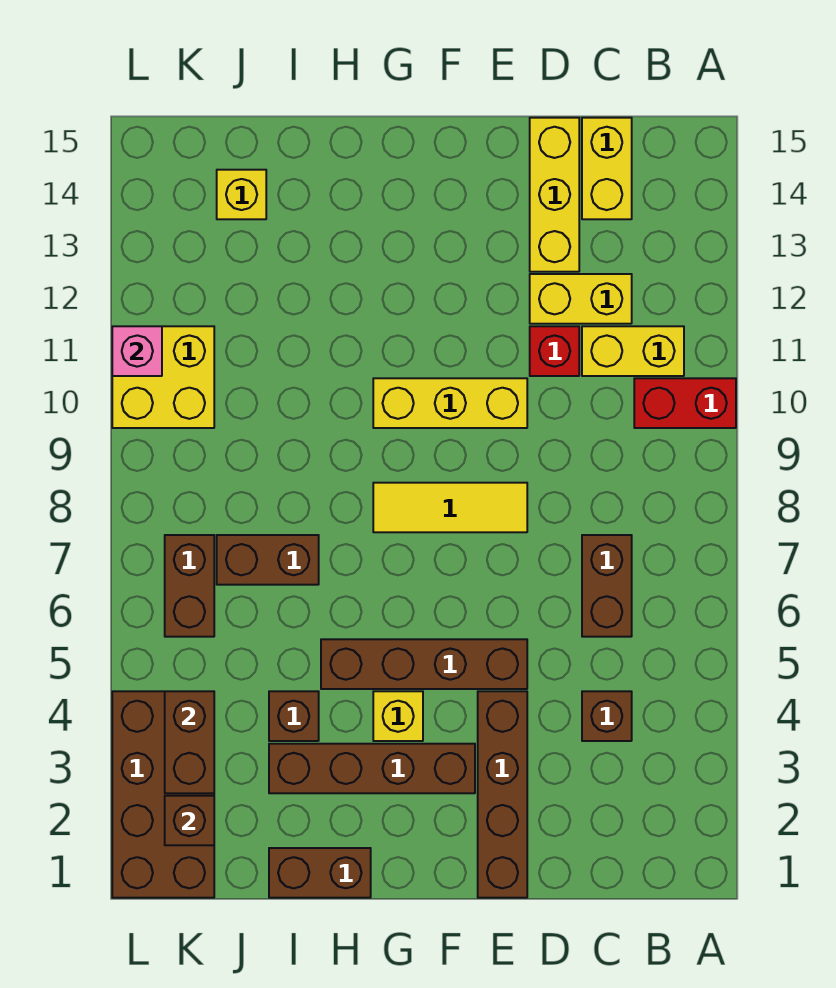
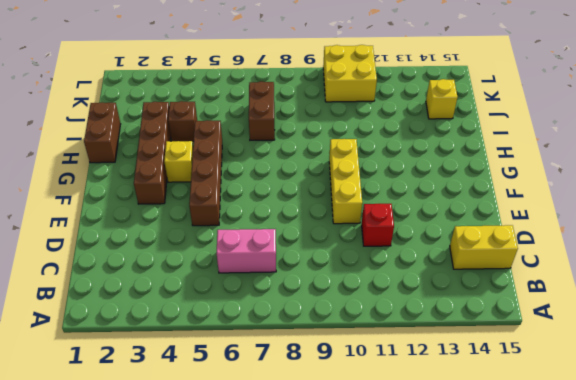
pink brick C6:C7 level 1 -> brown brick C6:C7 level 1
none -> red brick A10:B10 level 1
none -> yellow brick B11:C11 level 1
none -> brown brick C4 level 1

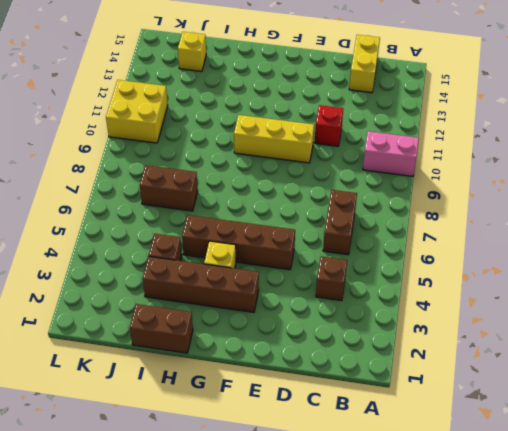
pink brick A10:B10 level 1 -> red brick A10:B10 level 1
none -> yellow brick B11:C11 level 1
none -> yellow brick C12:D12 level 1
none -> yellow brick D13:D15 level 1

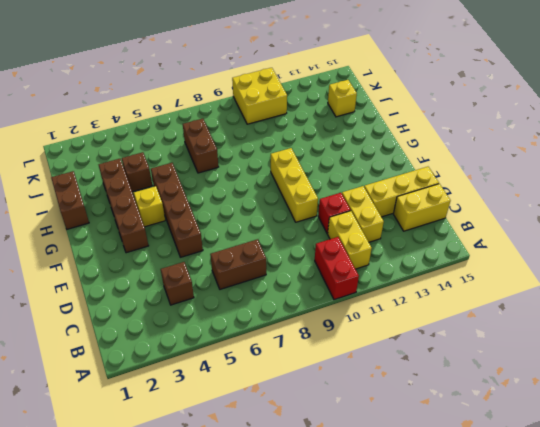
none -> brown brick E1:E4 level 1
none -> yellow tile E8:G8 level 1
none -> brown brick K1:L4 level 1

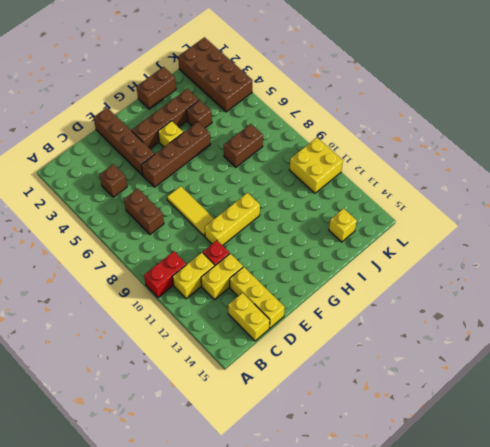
yellow tile E7:E9 level 1 -> yellow tile E8:G8 level 1
none -> brown brick K6:K7 level 1
none -> brown brick K2 level 2
none -> brown brick K3:K4 level 2

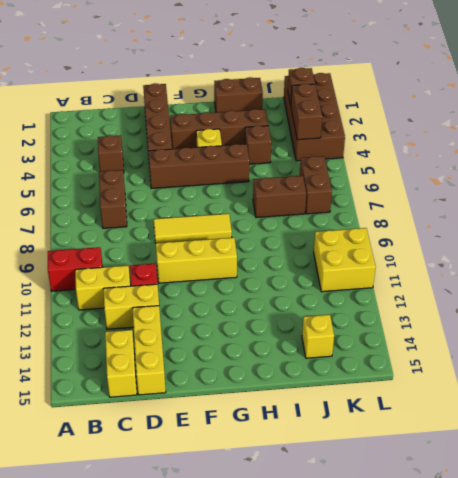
none -> pink brick L11 level 2

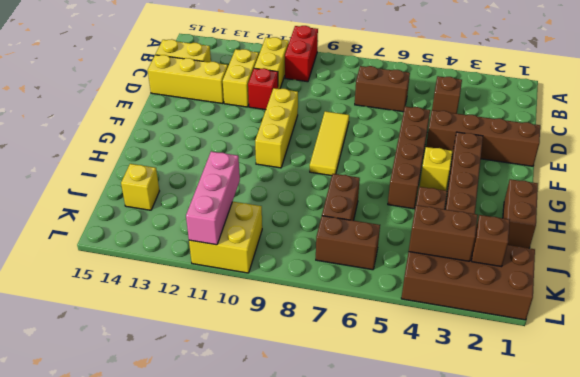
pink brick J11:L11 level 2 -> pink brick L11 level 2

